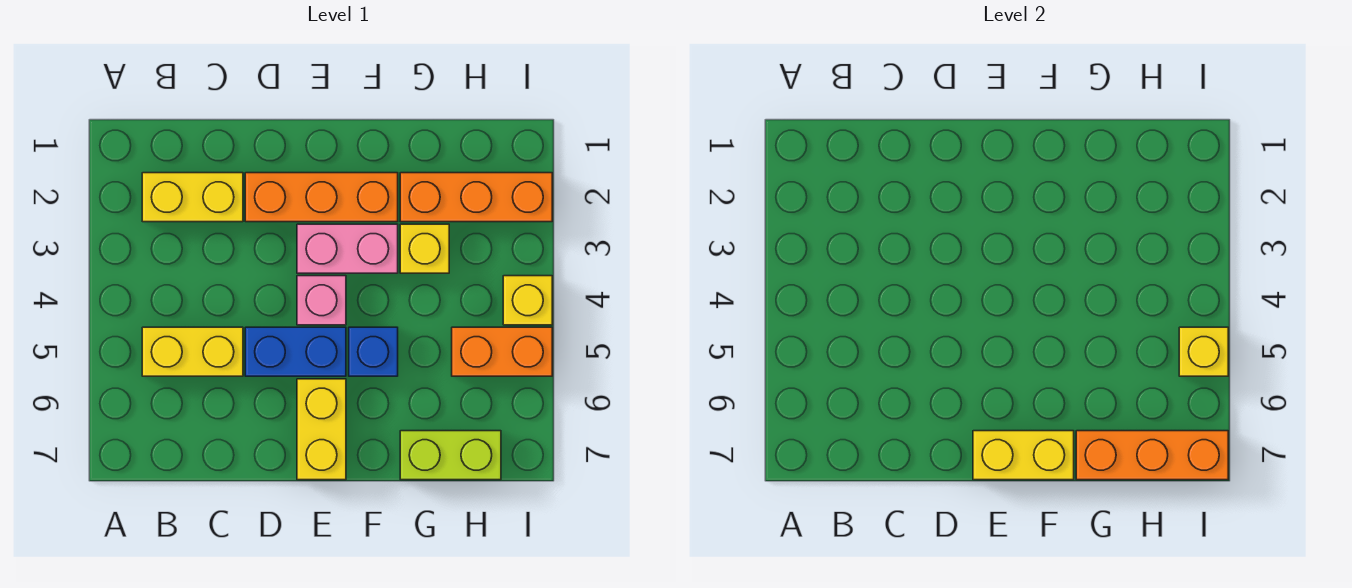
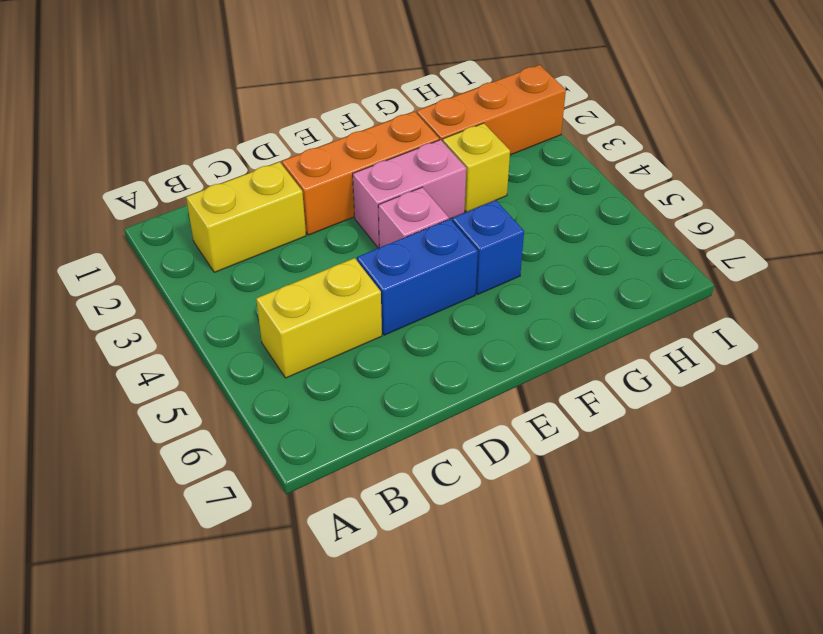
none -> yellow brick E6:E7 level 1
none -> lime brick G7:H7 level 1
none -> orange brick H5:I5 level 1

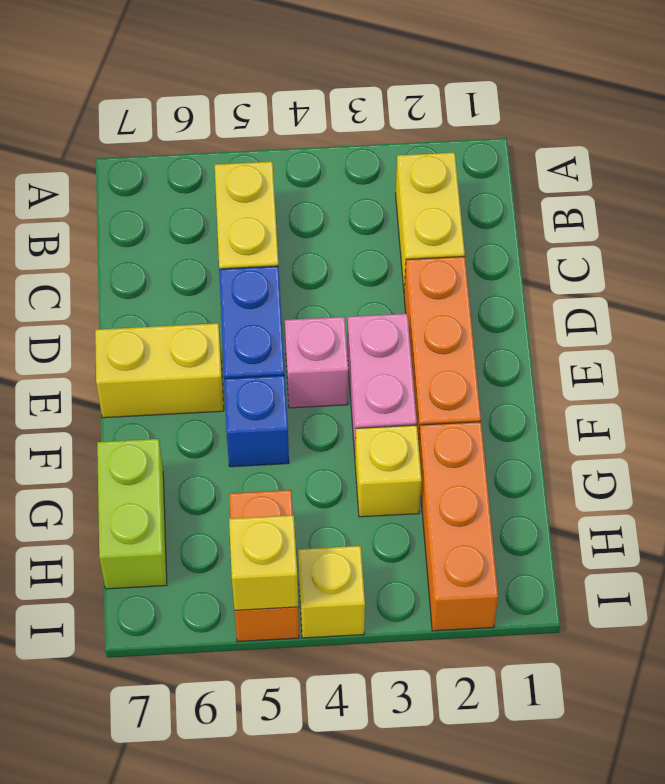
none -> yellow brick E7:F7 level 2
none -> orange brick G7:I7 level 2

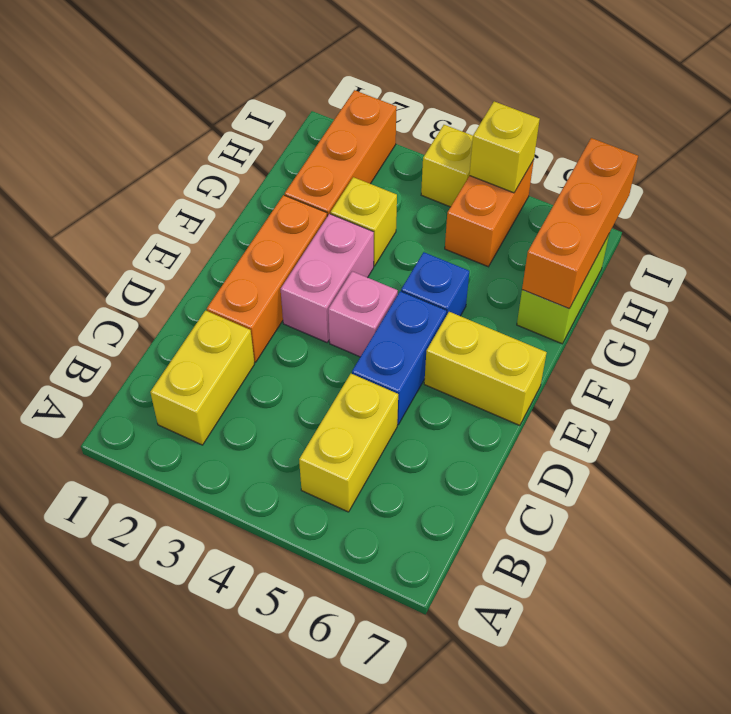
none -> yellow brick E7:F7 level 2

